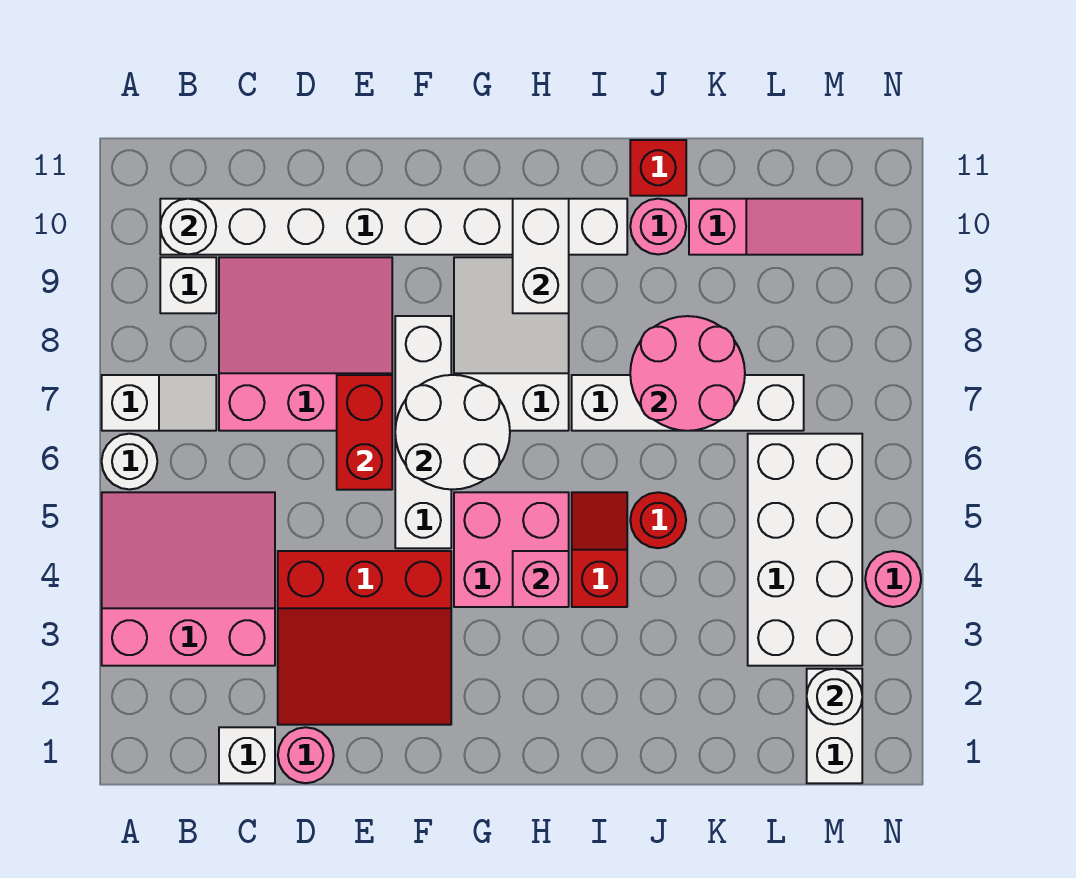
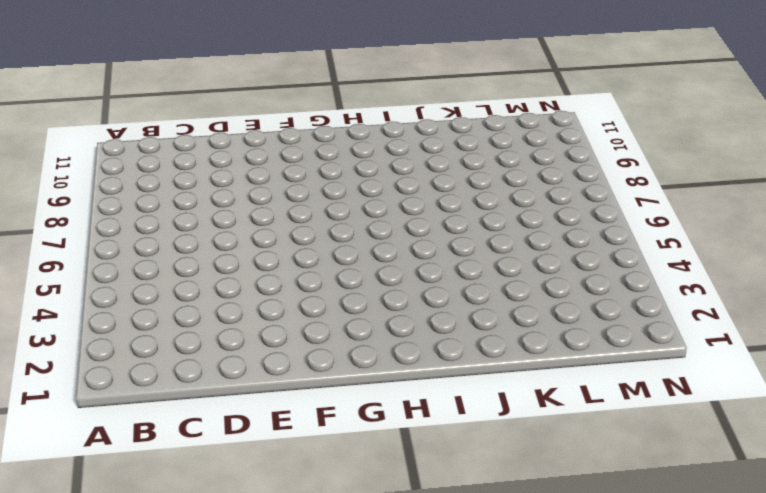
none -> pink slope A3:C5 level 1 top 3
none -> white round brick A6 level 1
none -> white slope A7:B7 level 1 top A

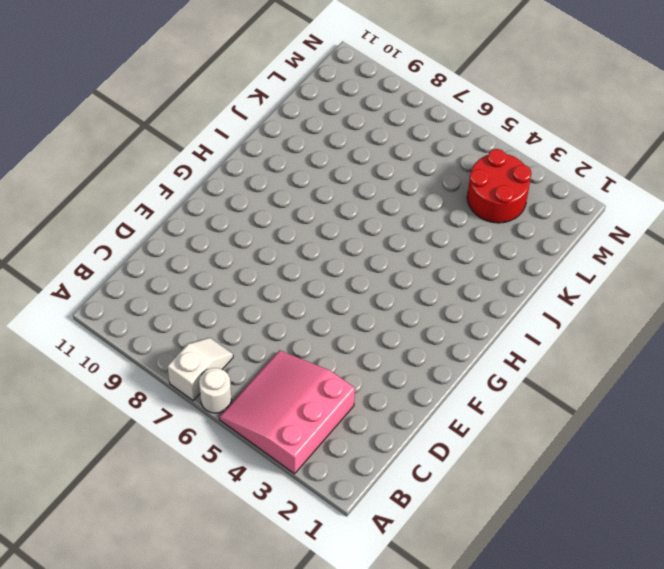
red round brick L3:M4 level 1 -> white brick L3:M6 level 1
none -> white brick B9 level 1
none -> white brick B10:I10 level 1
none -> white brick C1 level 1

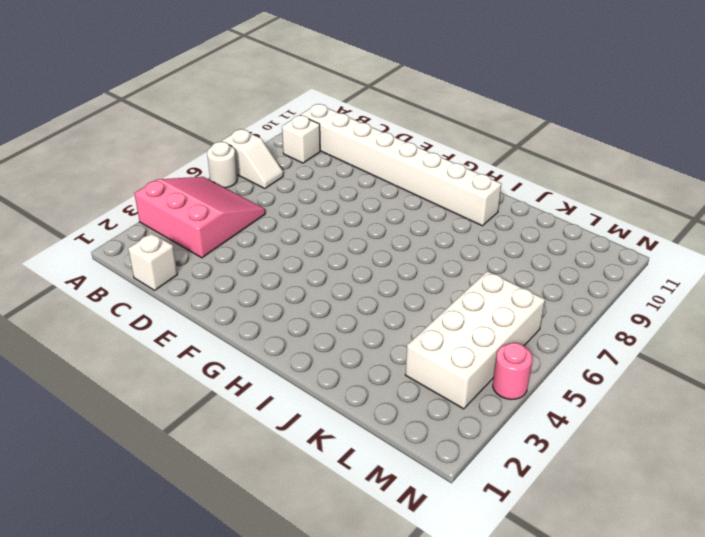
none -> pink slope C7:E9 level 1 top 7
none -> pink round brick D1 level 1
none -> red slope D2:F4 level 1 top 4

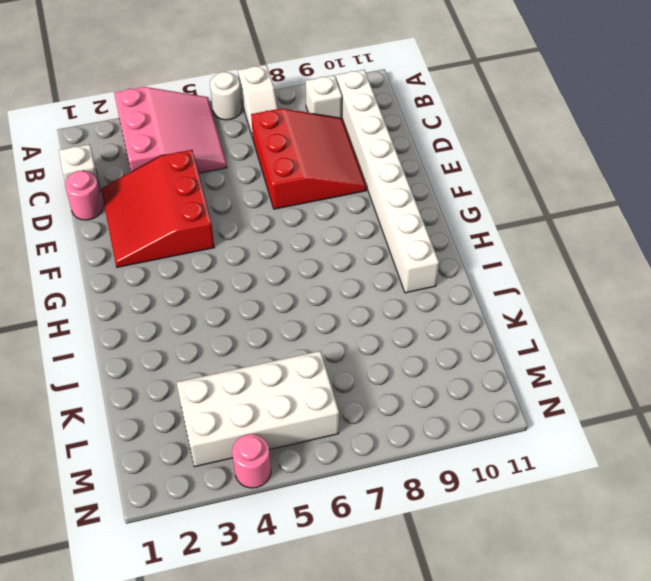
red slope C7:E9 level 1 top 7 -> pink slope C7:E9 level 1 top 7
none -> white brick F5:F8 level 1
none -> pink brick G4:H5 level 1
none -> white slope G7:H9 level 1 top 7

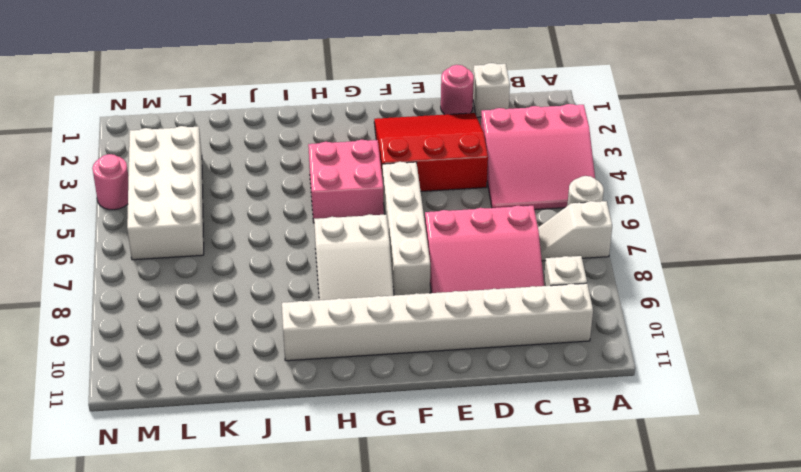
none -> red slope I4:I5 level 1 top 4
none -> white brick I7:L7 level 1
none -> red round brick J5 level 1

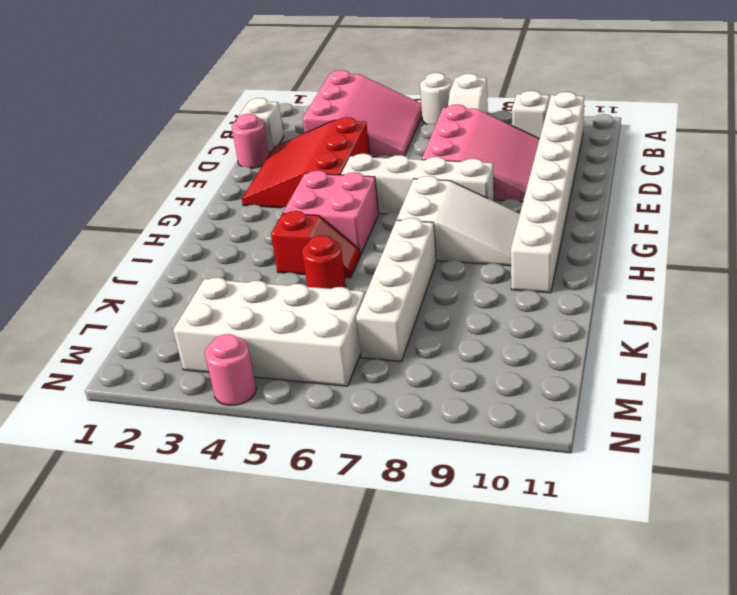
none -> pink round brick J10 level 1
none -> red brick J11 level 1
none -> pink slope K10:M10 level 1 top K

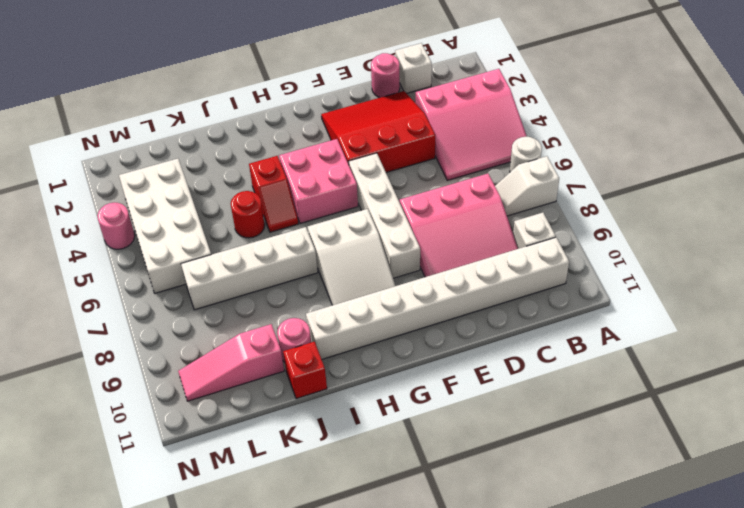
none -> white brick M1:M2 level 1
none -> white round brick B10 level 2
none -> red brick E6:E7 level 2

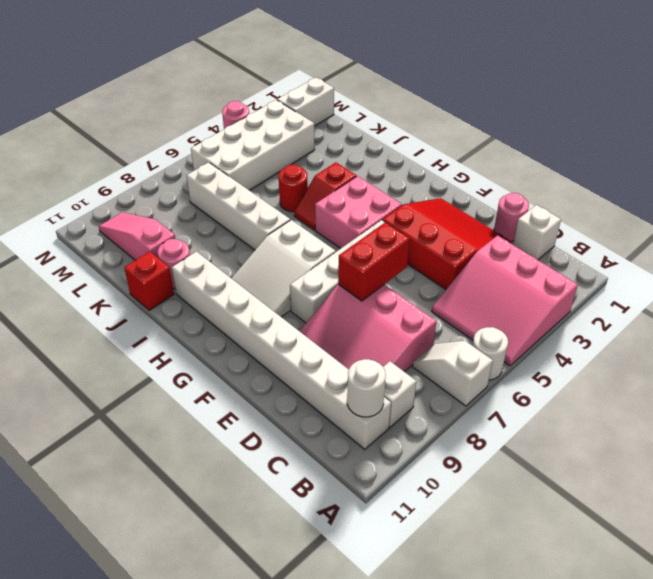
none -> white round brick F6:G7 level 2
none -> pink brick H4 level 2
none -> white brick H9:H10 level 2

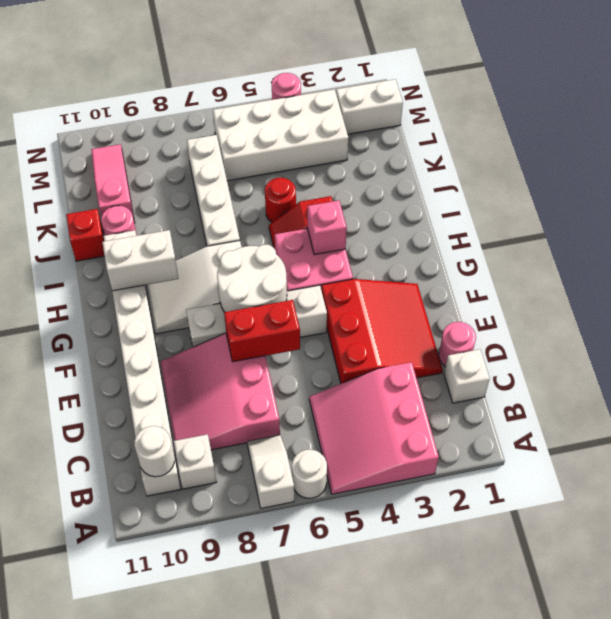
none -> pink round brick J7:K8 level 2
none -> white round brick M2 level 2

